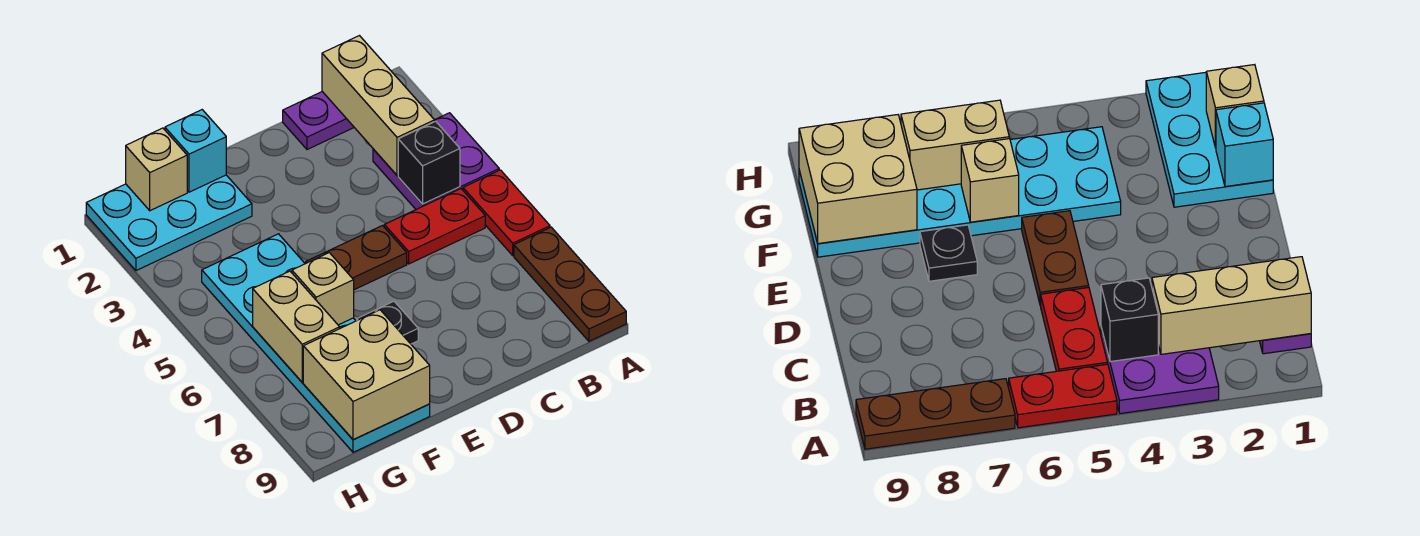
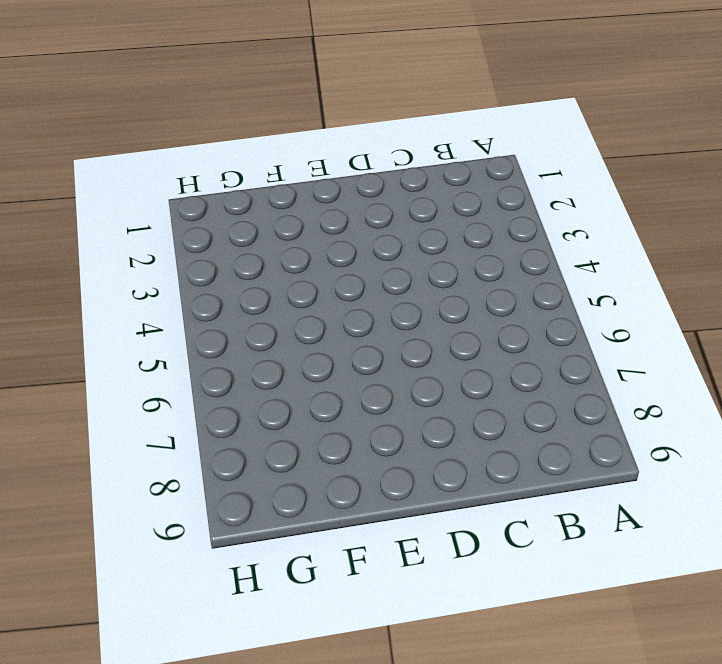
none -> purple plate A3:B4 level 1
none -> red plate A5:A6 level 1
none -> brown plate A7:A9 level 1

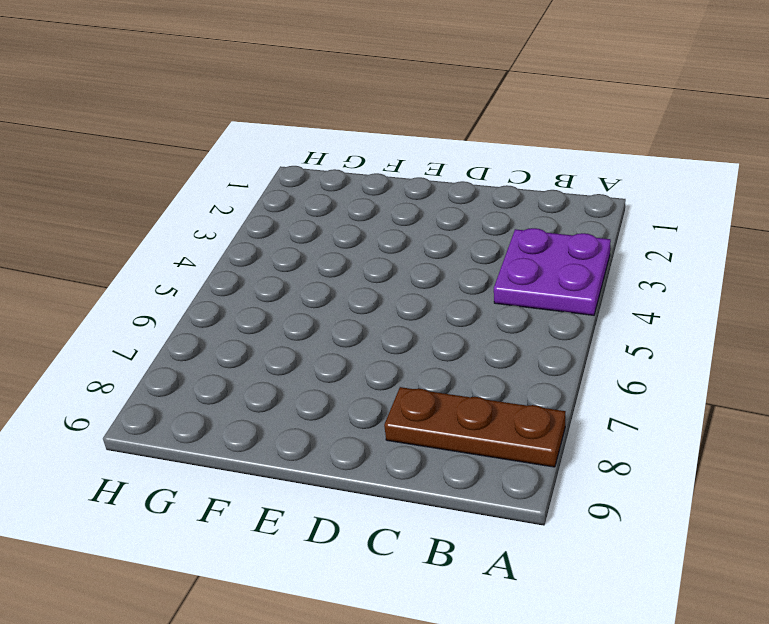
brown plate A8:C8 level 1 -> brown plate A7:A9 level 1
none -> red plate A5:A6 level 1
none -> purple plate B1:C1 level 1
none -> red plate B5:C5 level 1

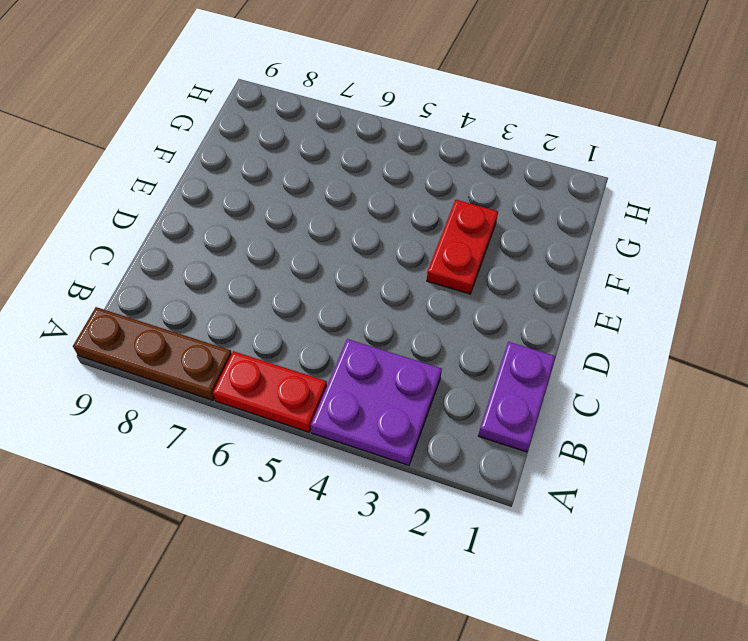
red plate E3:F3 level 1 -> red plate B5:C5 level 1
none -> brown plate D5:E5 level 1
none -> black plate E7 level 1
none -> cyan plate F1:H2 level 1

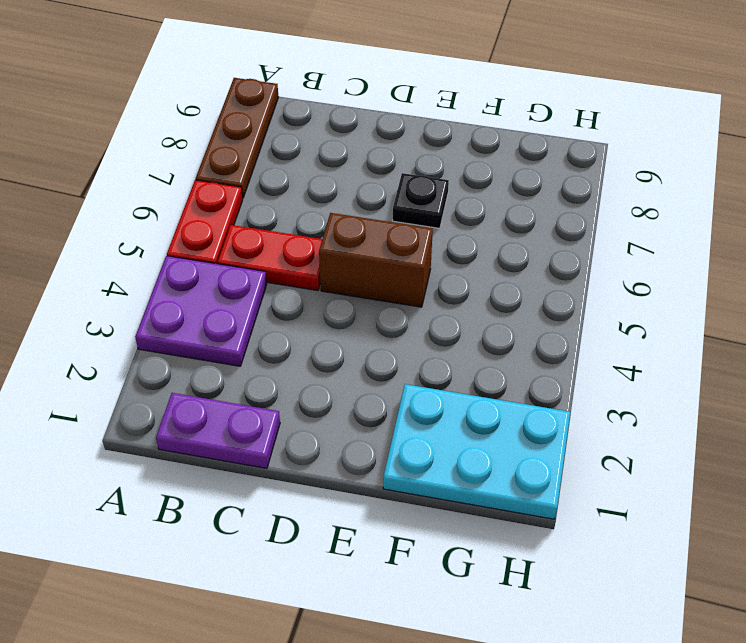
brown brick D5:E5 level 1 -> brown plate D5:E5 level 1
none -> cyan plate F4:G9 level 1
none -> tan brick B1:B3 level 2
none -> black brick B4 level 2

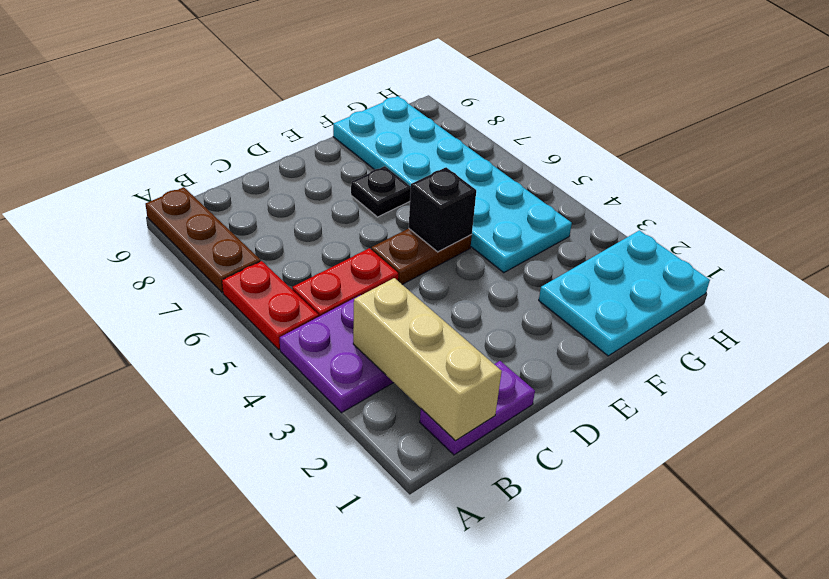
black brick E5 level 2 -> black brick B4 level 2
none -> cyan brick F1 level 2
none -> tan brick F6 level 2
none -> tan brick F8:G9 level 2

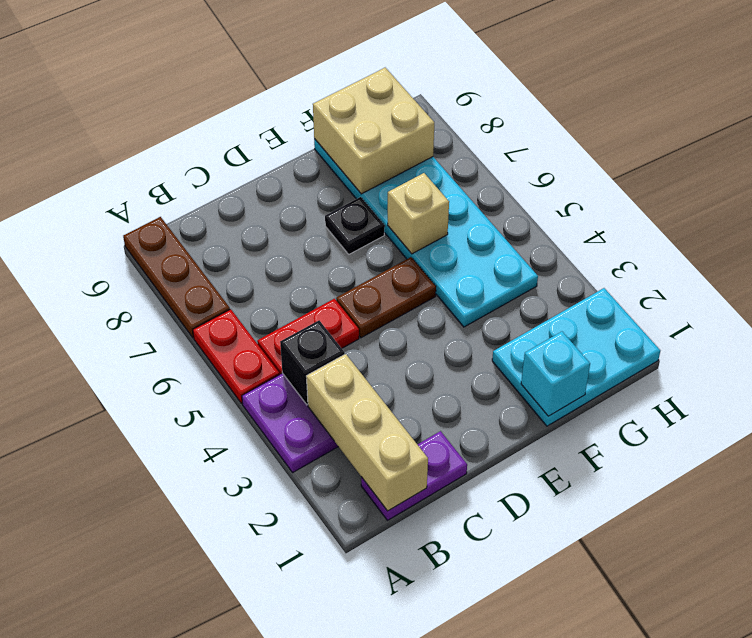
none -> tan brick G1 level 2
none -> tan brick G6:G7 level 2

